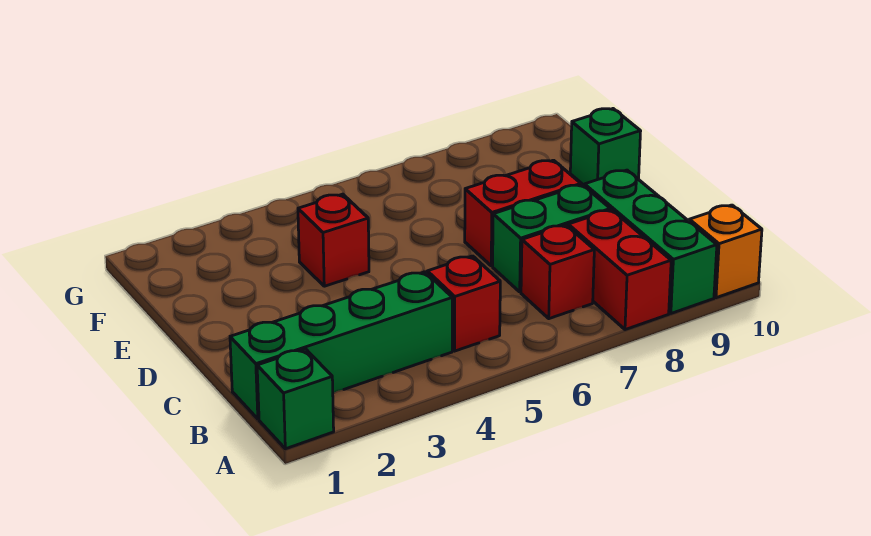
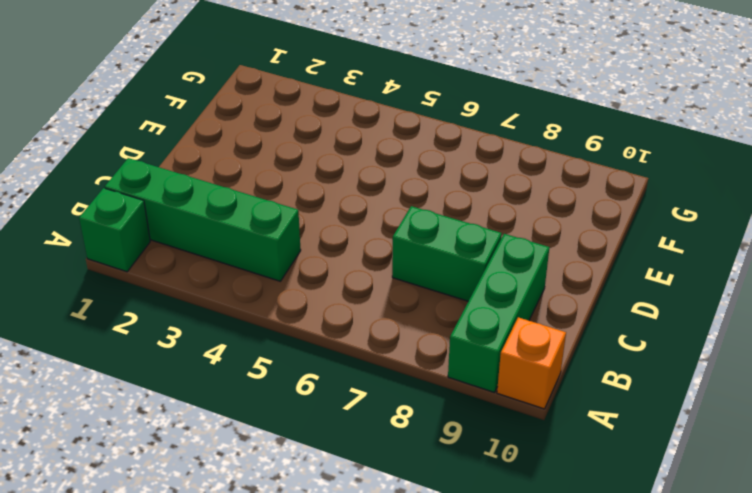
none -> red brick A8:B8 level 1
none -> red brick B5 level 1

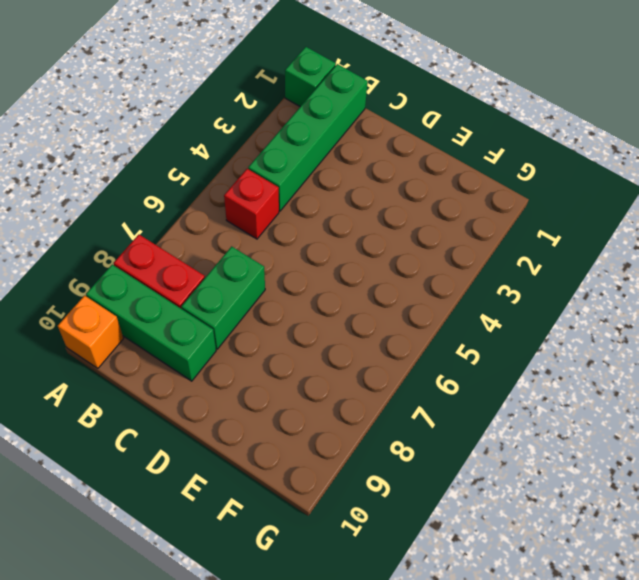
none -> red brick B7 level 1
none -> red brick D7:D8 level 1

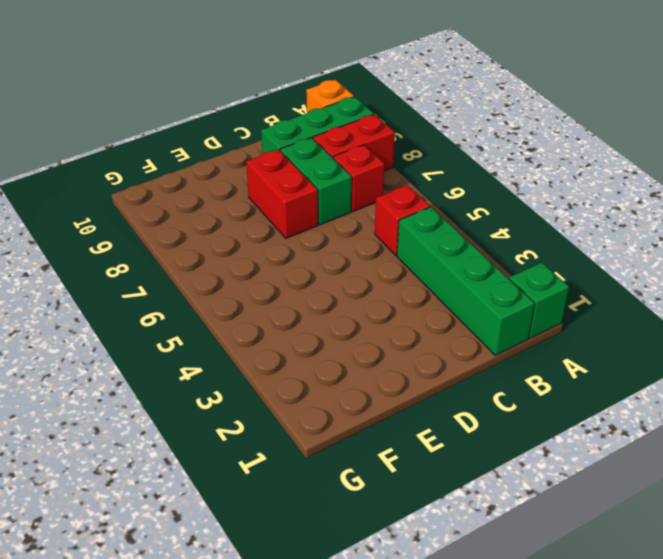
none -> red brick E4 level 1
none -> green brick E10 level 1

